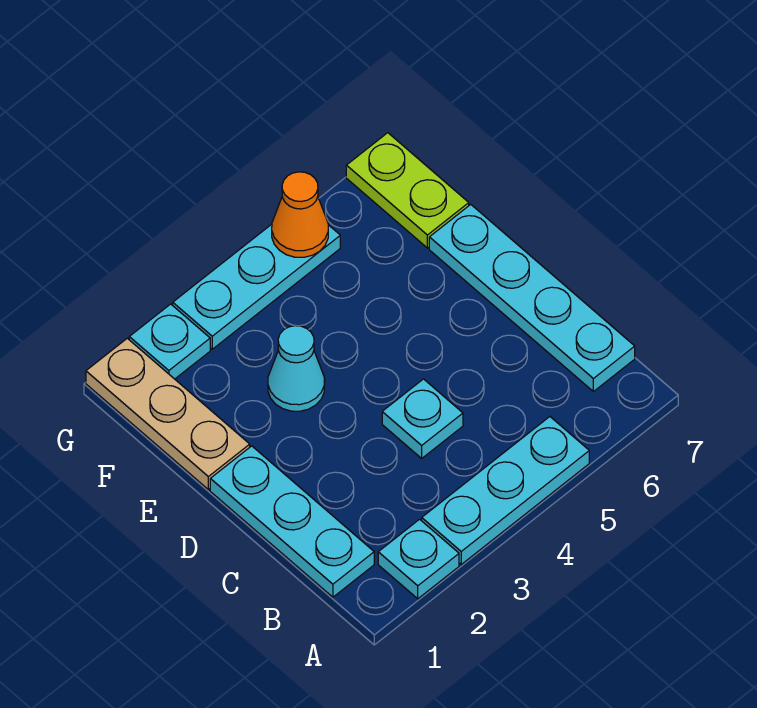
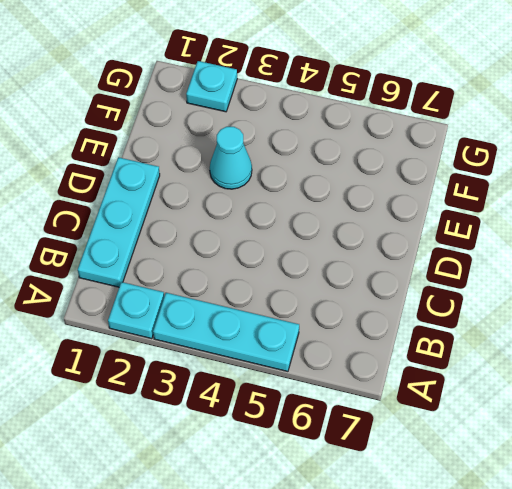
none -> cyan plate B7:E7 level 1
none -> cyan plate C4 level 1

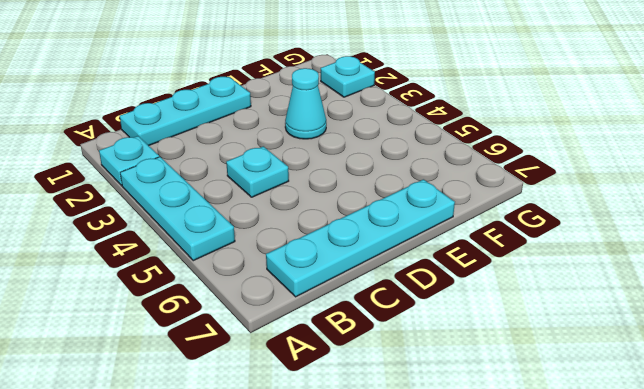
none -> tan plate E1:G1 level 1
none -> lime plate F7:G7 level 1

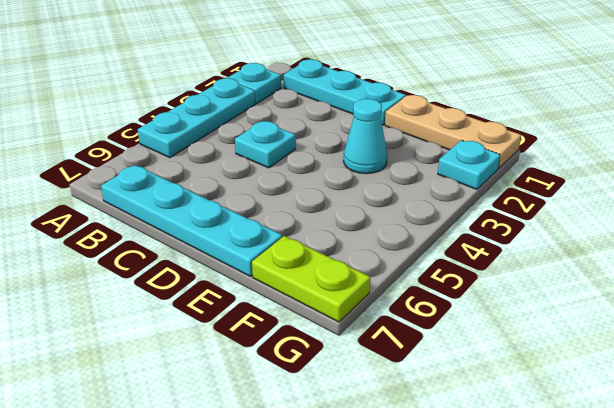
none -> cyan plate G3:G5 level 1
none -> orange cone G5 level 2

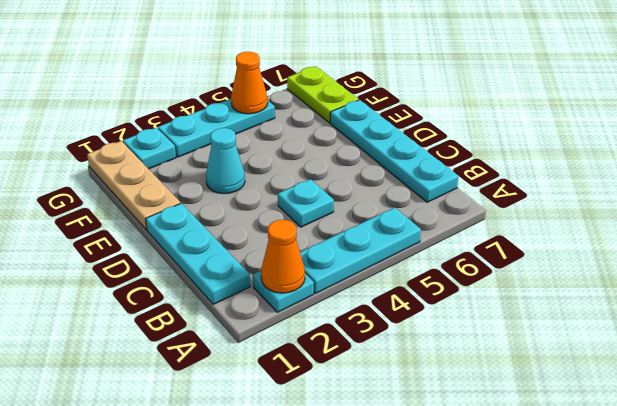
orange cone A2 level 2 -> none

